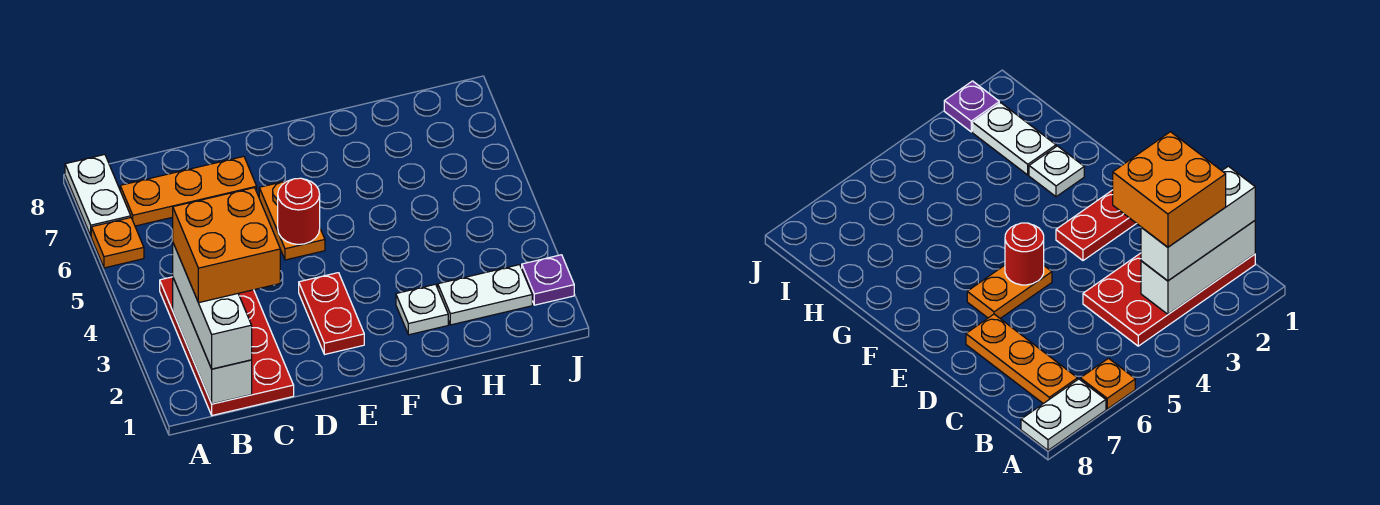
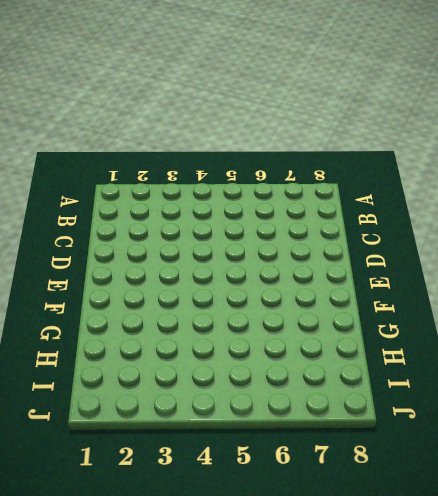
none -> orange plate A6 level 1
none -> white plate A7:A8 level 1
none -> red plate B1:C4 level 1

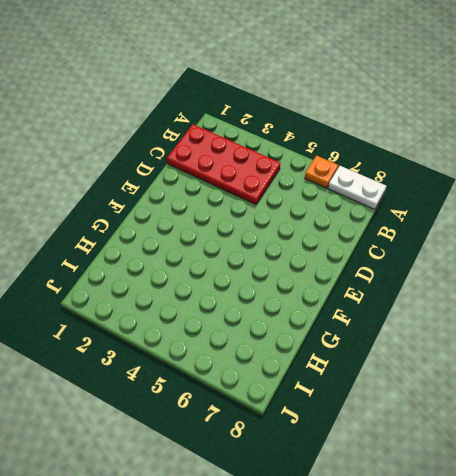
none -> orange plate B7:D7 level 1
none -> red plate E2:E3 level 1
none -> orange plate E5:E6 level 1

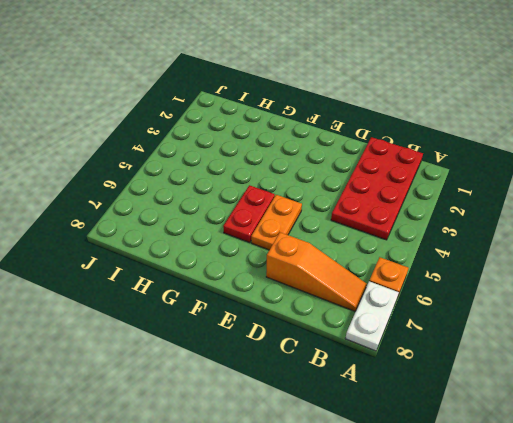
orange slope B7:D7 level 1 top D -> orange plate B7:D7 level 1
red plate F5:F6 level 1 -> red plate E2:E3 level 1
none -> white plate G2 level 1
none -> white plate H2:I2 level 1
none -> purple plate J2 level 1

